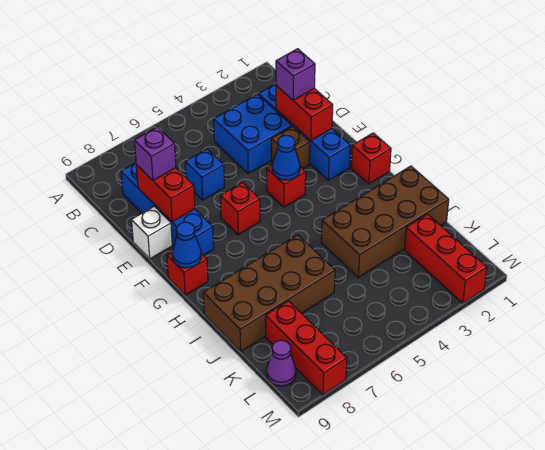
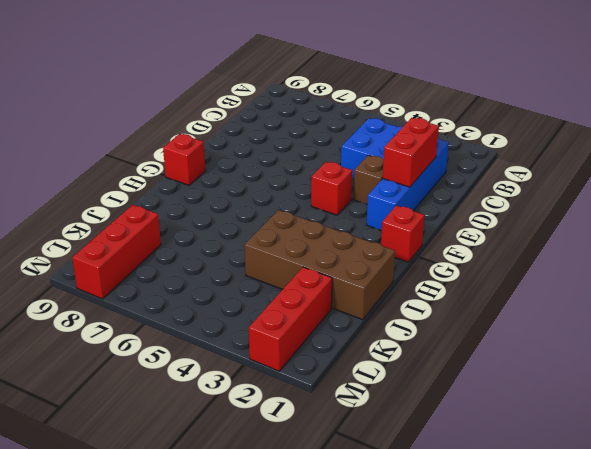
none -> blue brick C8:F8 level 1
none -> blue brick D6 level 1
none -> white brick E9 level 1

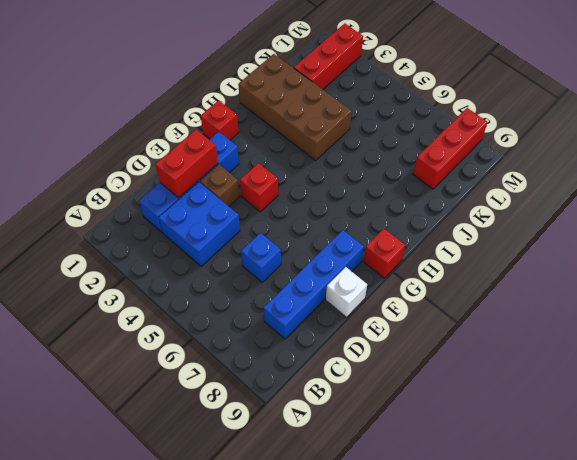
none -> red brick F6 level 1
none -> brown brick I6:J9 level 1
none -> purple cone L9 level 1

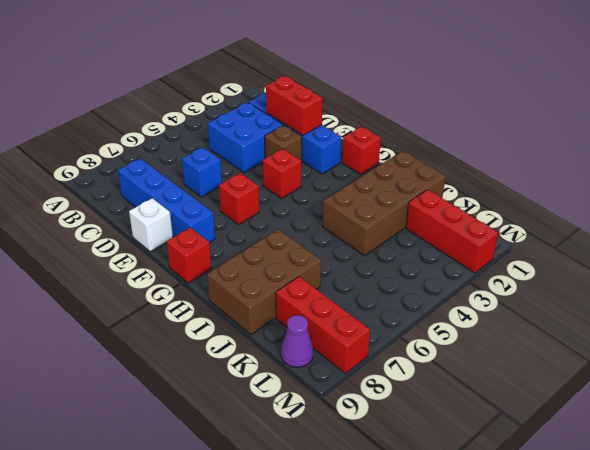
brown brick I7:J9 level 1 -> brown brick I6:J9 level 1
none -> red brick D8:E8 level 2
none -> blue cone F4 level 2
none -> blue cone G9 level 2

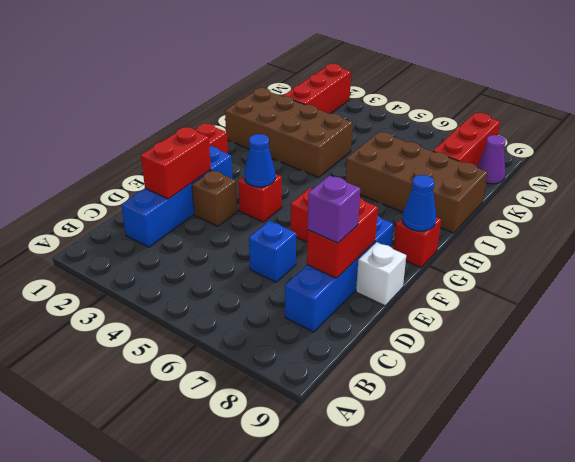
none -> blue brick C3:D4 level 1
none -> purple brick D2 level 3

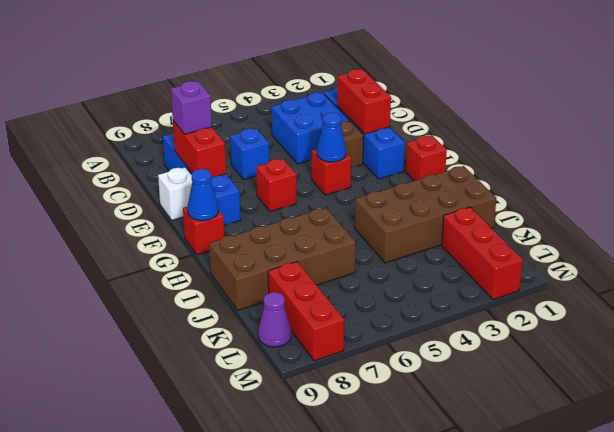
none -> purple brick D2 level 3

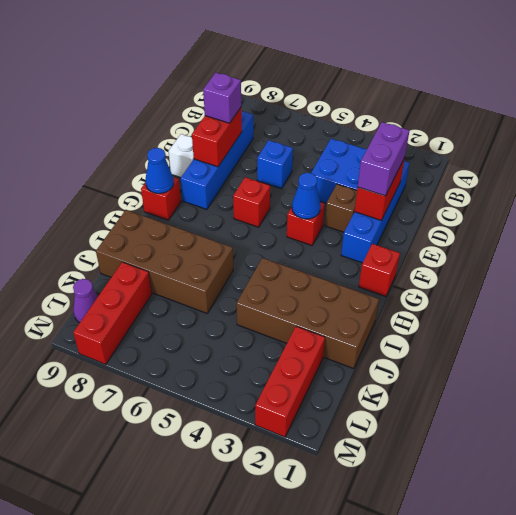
purple brick D2:E2 level 3 -> purple brick D2 level 3

